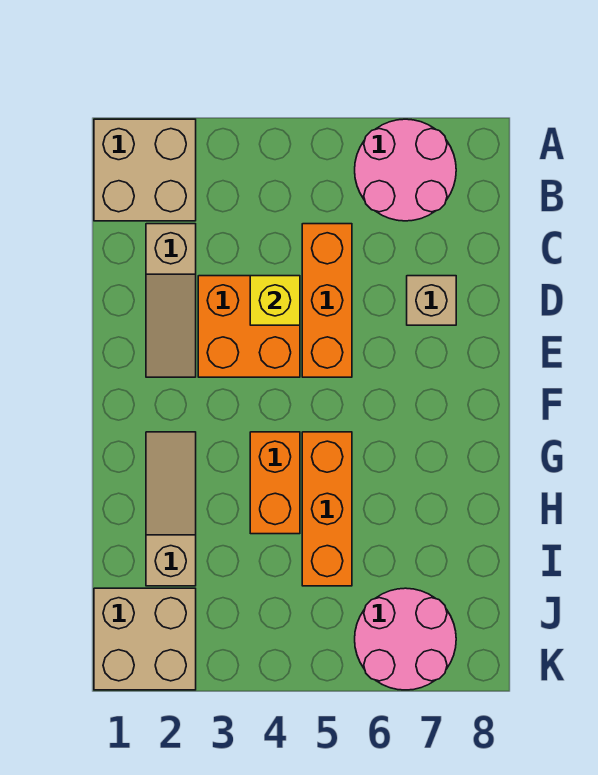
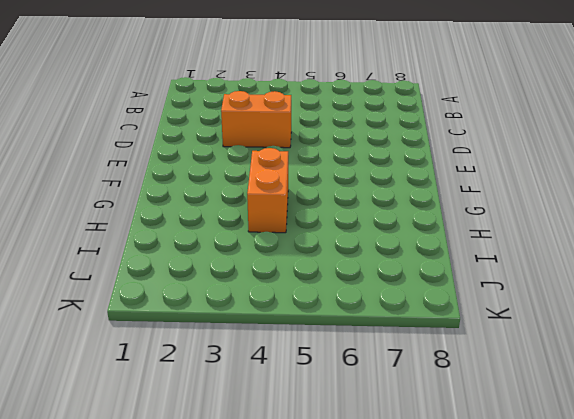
orange brick D3:D4 level 1 -> orange brick D3:E4 level 1
none -> tan brick A1:B2 level 1
none -> pink round brick A6:B7 level 1
none -> tan slope C2:E2 level 1 top C

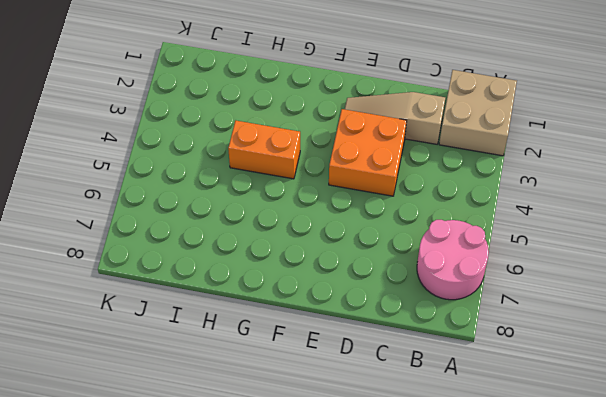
none -> orange brick C5:E5 level 1
none -> tan brick D7 level 1
none -> tan slope G2:I2 level 1 top I

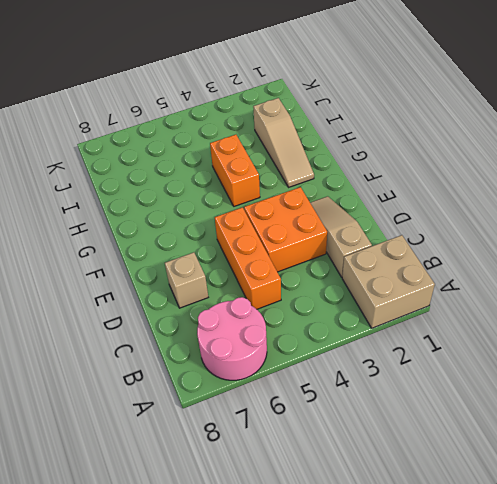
none -> orange brick G5:I5 level 1
none -> tan brick J1:K2 level 1
none -> pink round brick J6:K7 level 1

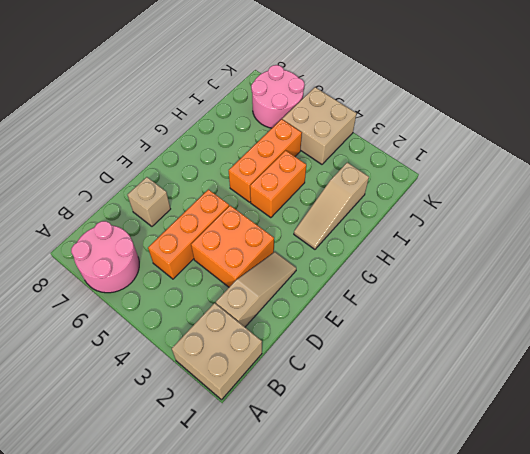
tan brick J4:K5 level 1 -> tan brick J1:K2 level 1
none -> yellow brick D4 level 2

